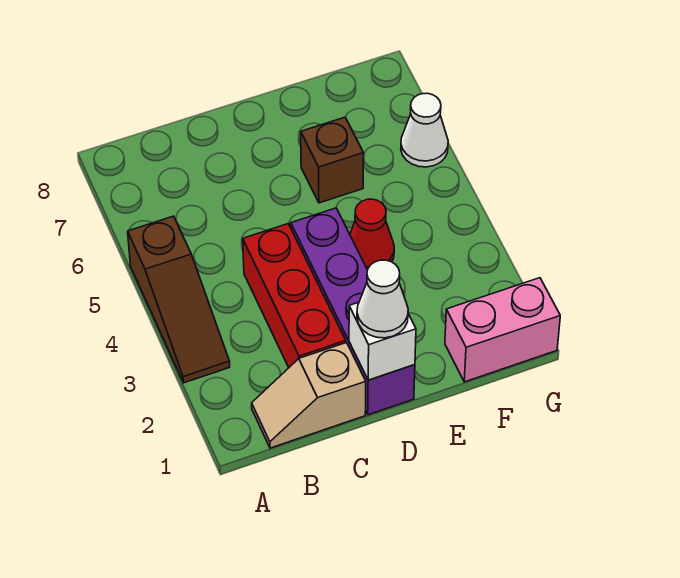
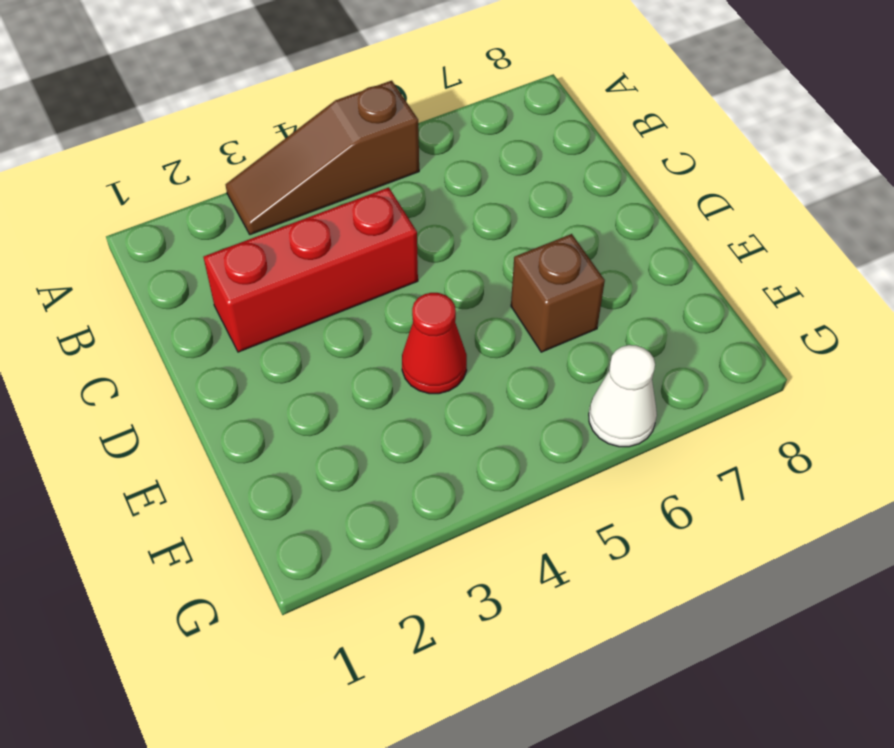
none -> tan slope B1:C1 level 1 top C
none -> purple brick D1:D4 level 1

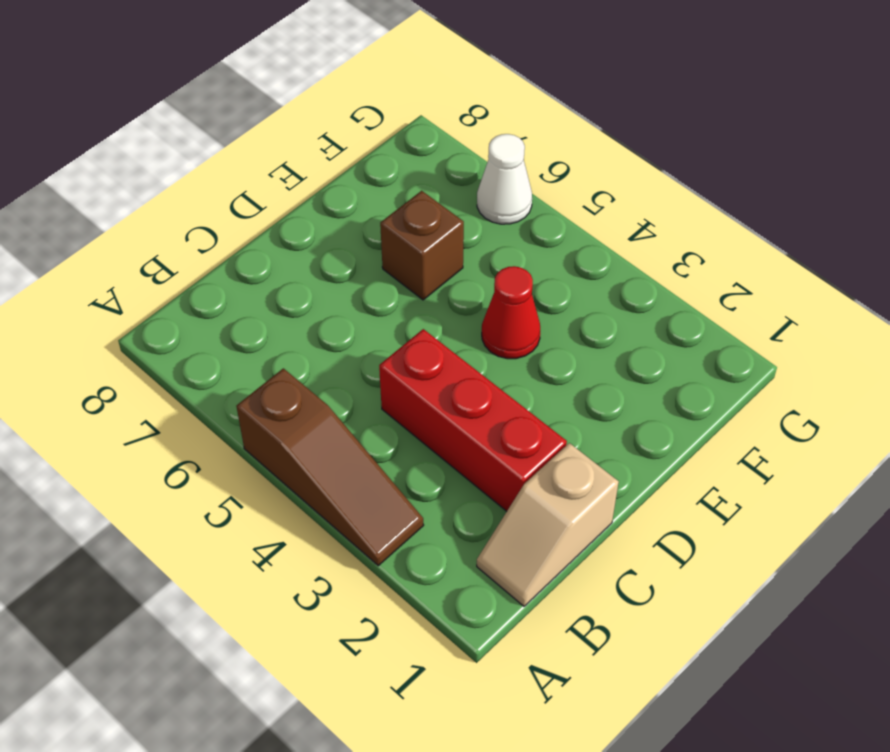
none -> purple brick D1:D4 level 1
none -> pink brick F1:G1 level 1

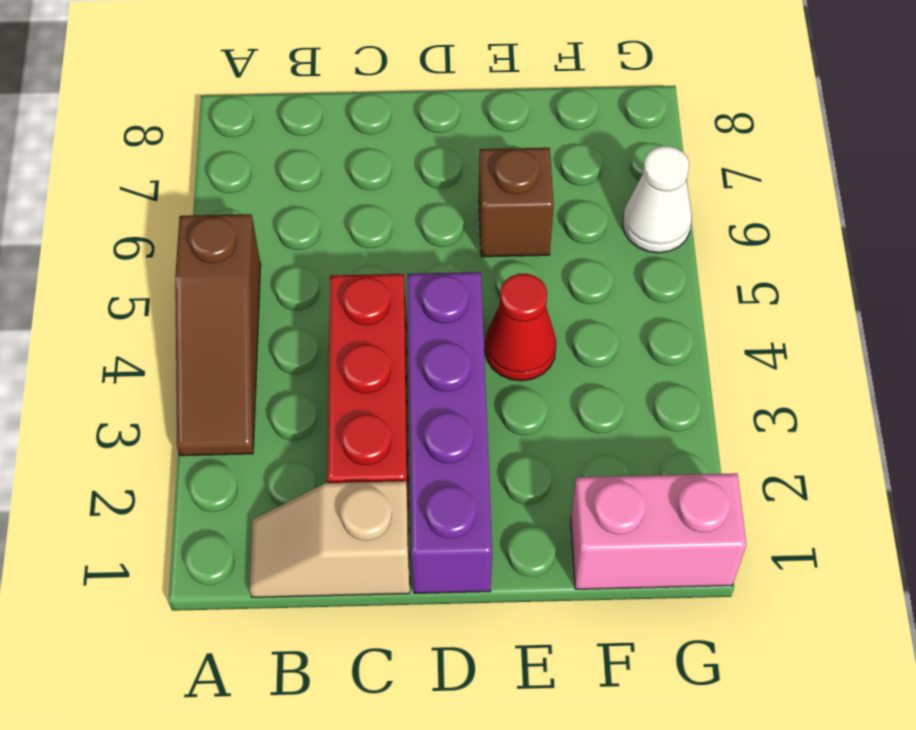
none -> white brick D1 level 2
none -> white cone D1 level 3

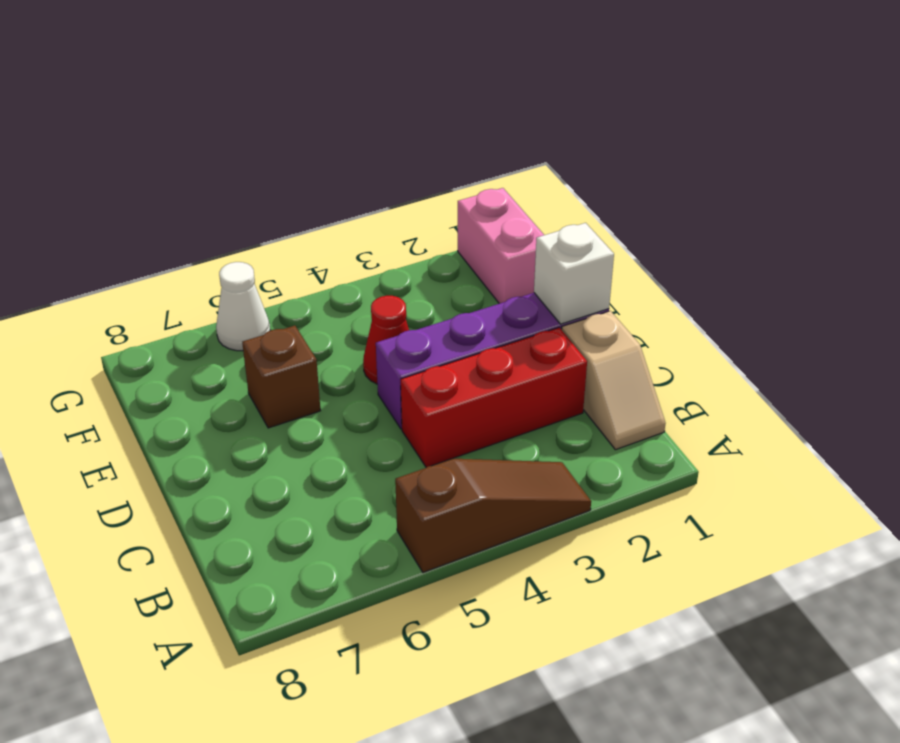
none -> white cone D1 level 3

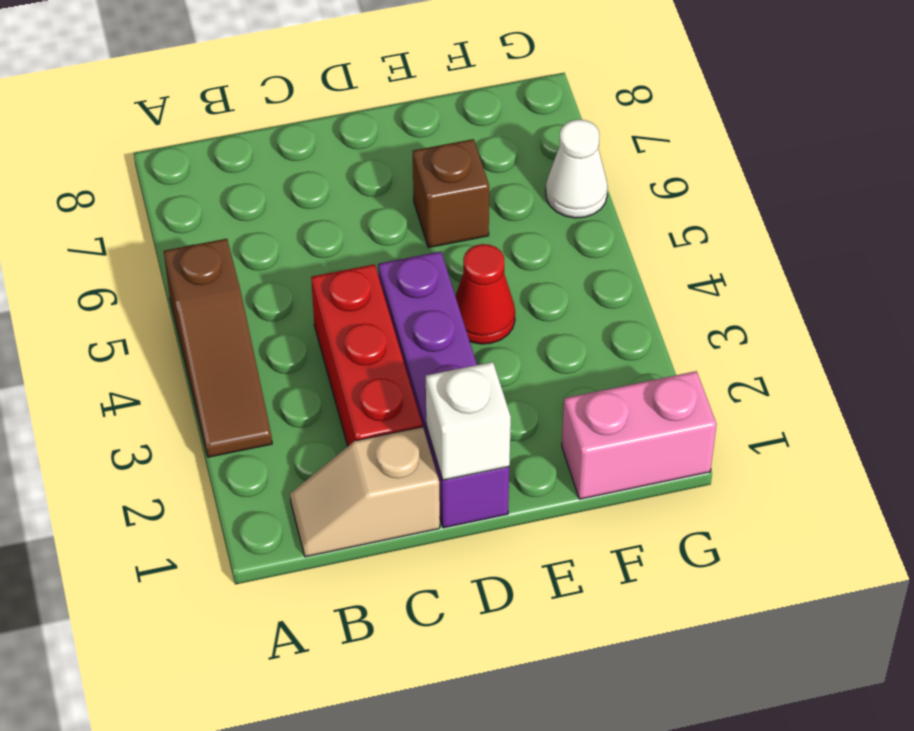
none -> white cone D1 level 3

